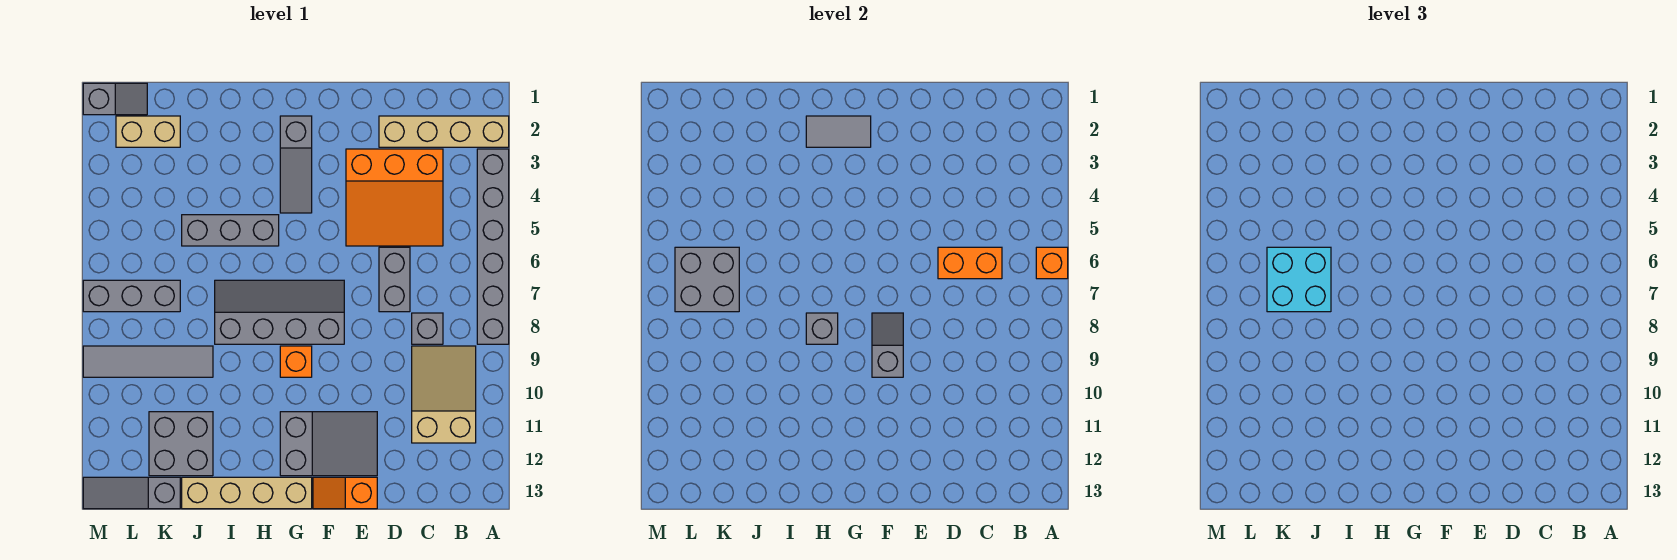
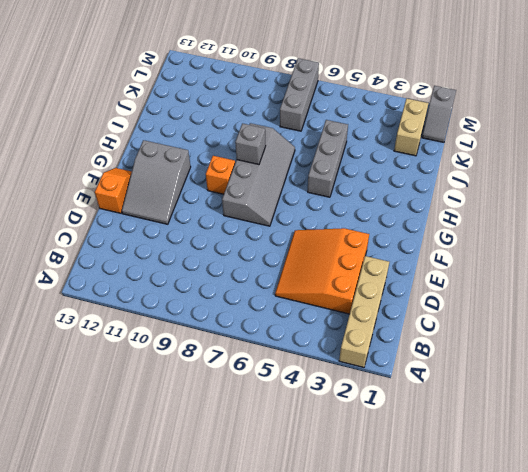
none -> grey brick A3:A8 level 1
none -> tan slope B9:C11 level 1 top 11
none -> grey brick C8 level 1

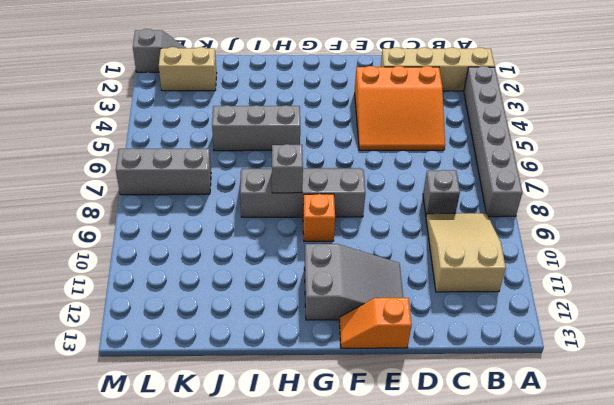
none -> grey brick D6:D7 level 1
none -> grey slope G2:G4 level 1 top 2
none -> tan brick G13:J13 level 1

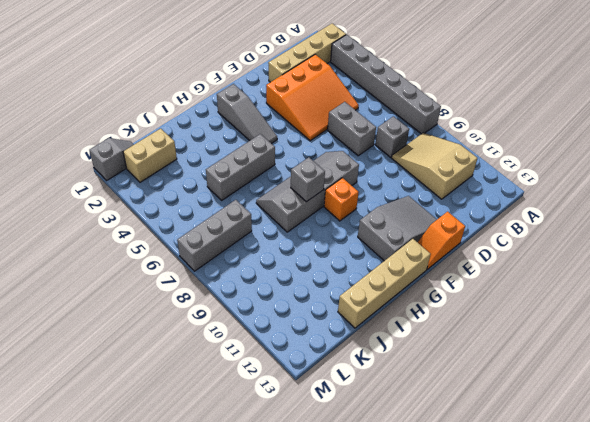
none -> grey tile J9:M9 level 1
none -> grey brick J11:K12 level 1
none -> grey slope K13:M13 level 1 top K

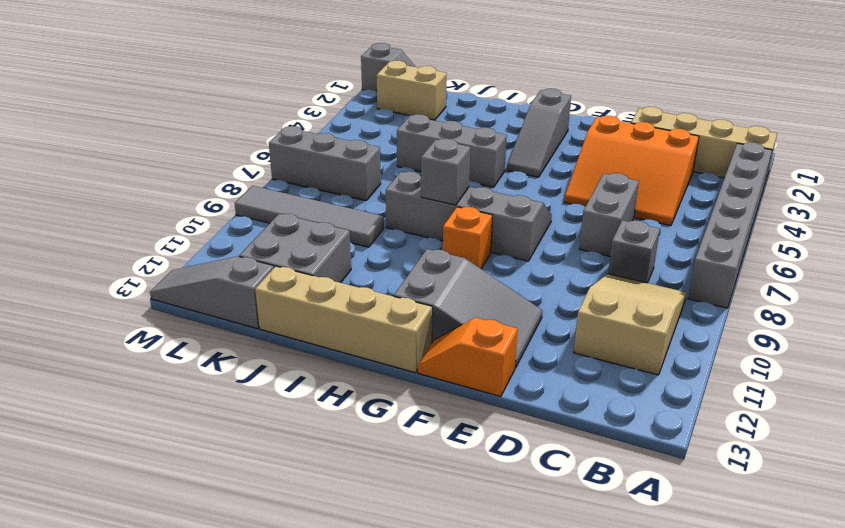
none -> orange brick A6 level 2
none -> orange brick C6:D6 level 2
none -> grey slope F8:F9 level 2 top 9

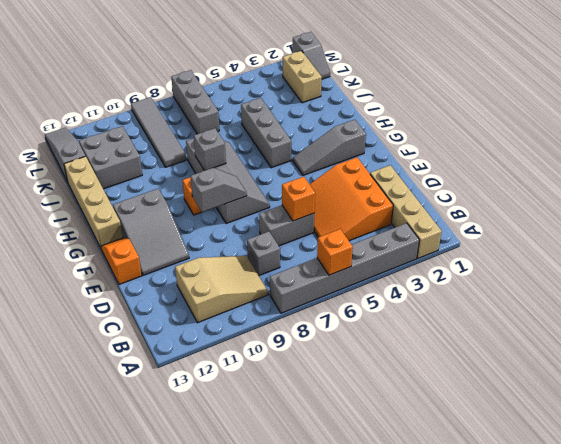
orange brick D6 level 2 -> orange brick C6:D6 level 2
none -> grey tile G2:H2 level 2
none -> grey brick K6:L7 level 2
none -> cyan brick J6:K7 level 3

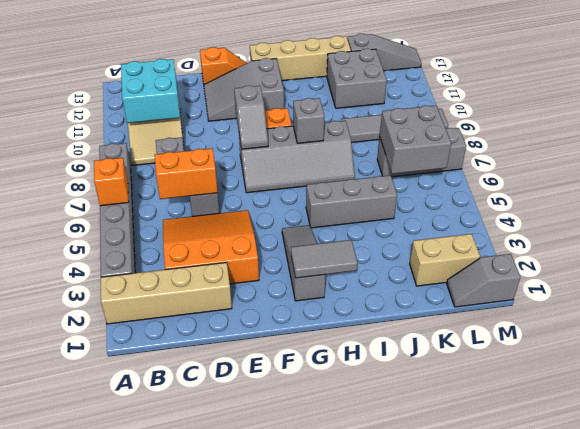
cyan brick B10:C11 level 2 -> cyan brick J6:K7 level 3

